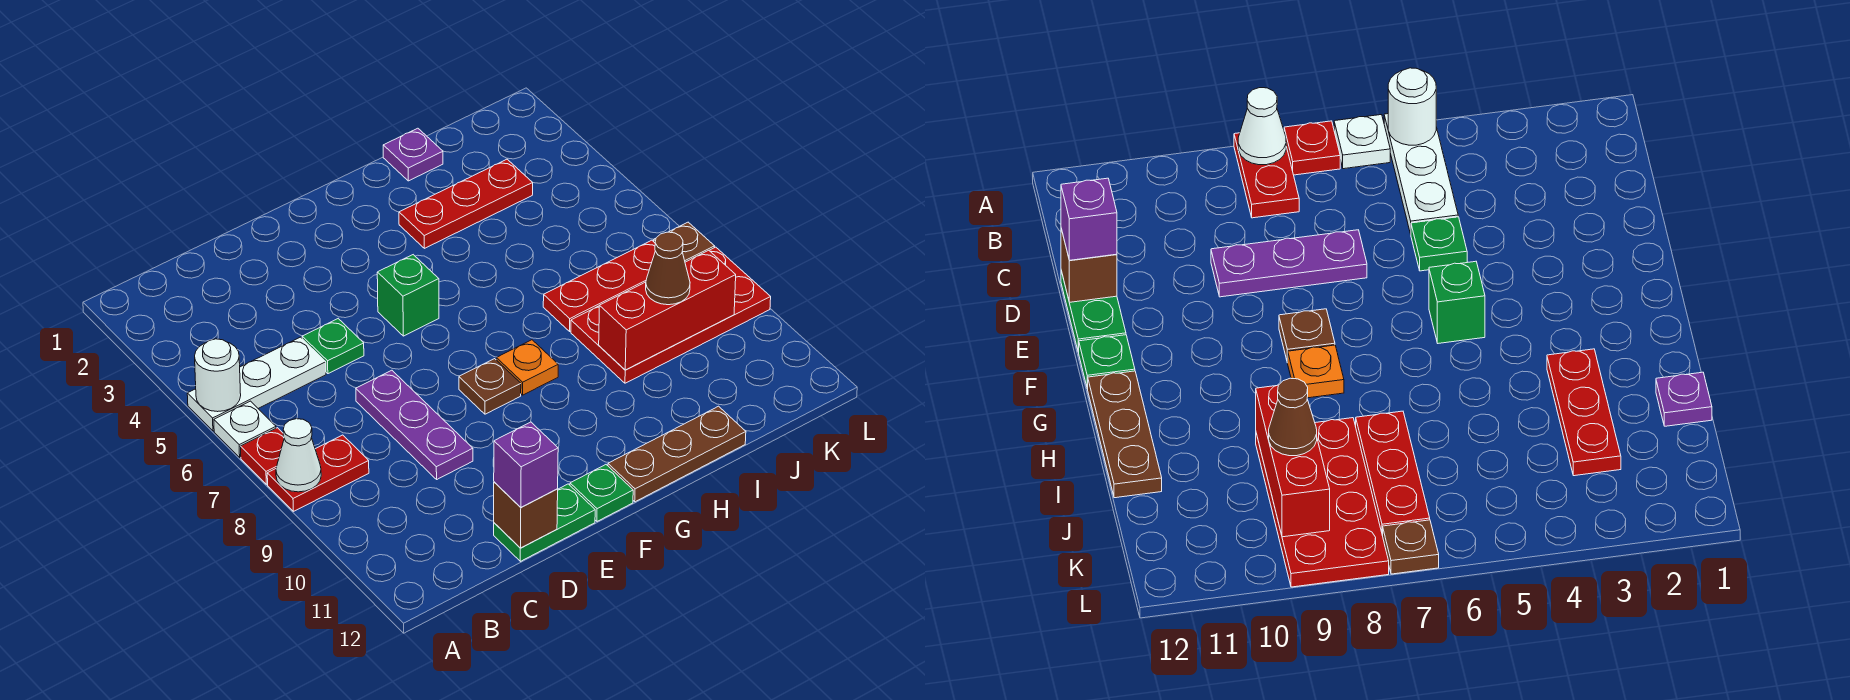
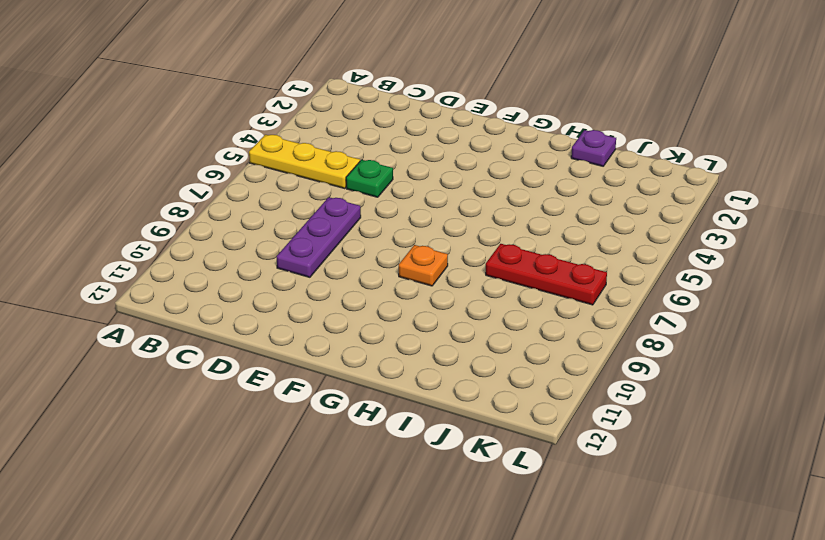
yellow plate A5:C5 level 1 -> white plate A5:C5 level 1
none -> white plate A6 level 1
none -> red plate A7 level 1
none -> red plate A8:B8 level 1

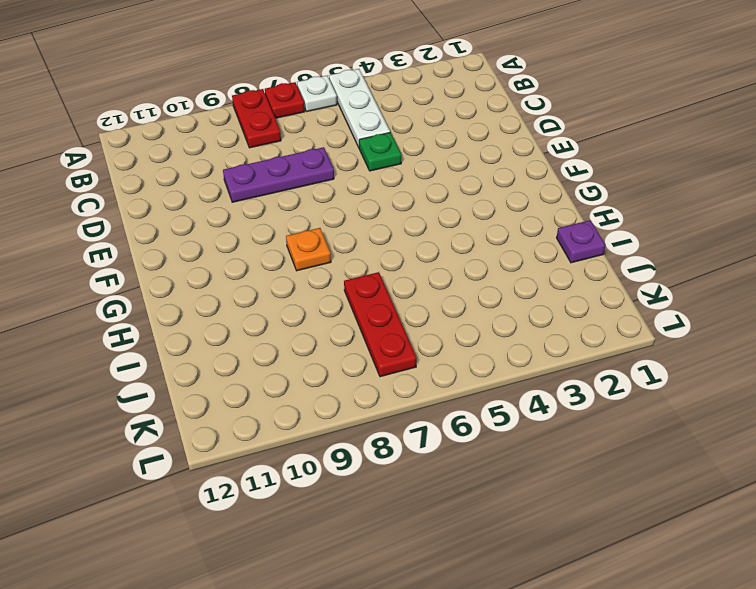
none -> green plate D12:E12 level 1
none -> green brick F5 level 1
none -> brown plate F8 level 1

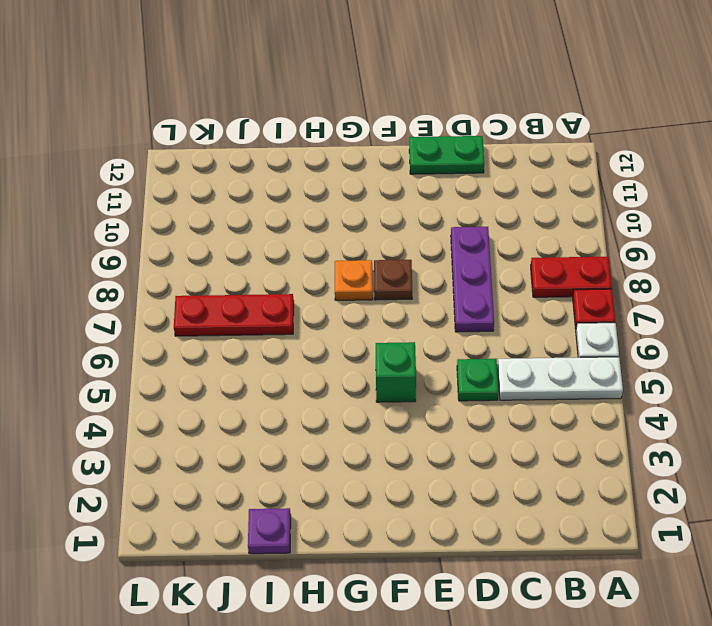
none -> green plate F12 level 1
none -> brown plate G12:I12 level 1
none -> red plate H3:J3 level 1

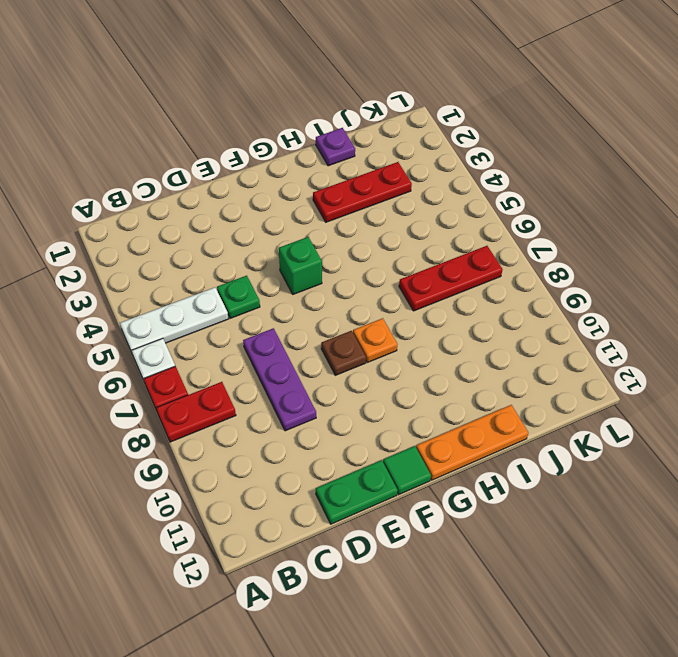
green tile F12 level 1 -> green plate F12 level 1
orange plate G12:I12 level 1 -> brown plate G12:I12 level 1
none -> red plate I8:L9 level 1
none -> brown plate L7 level 1
none -> white round brick A5 level 2

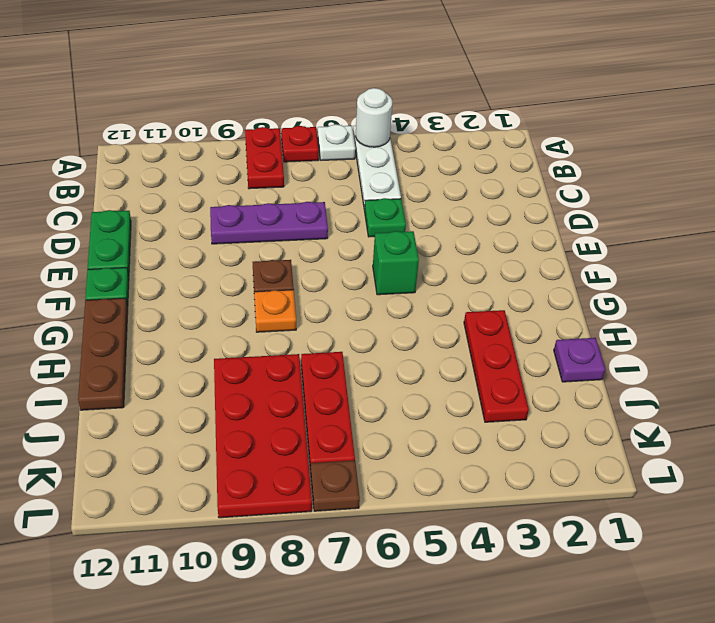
none -> white cone A8 level 2
none -> brown brick D12 level 2
none -> red brick I9:K9 level 2

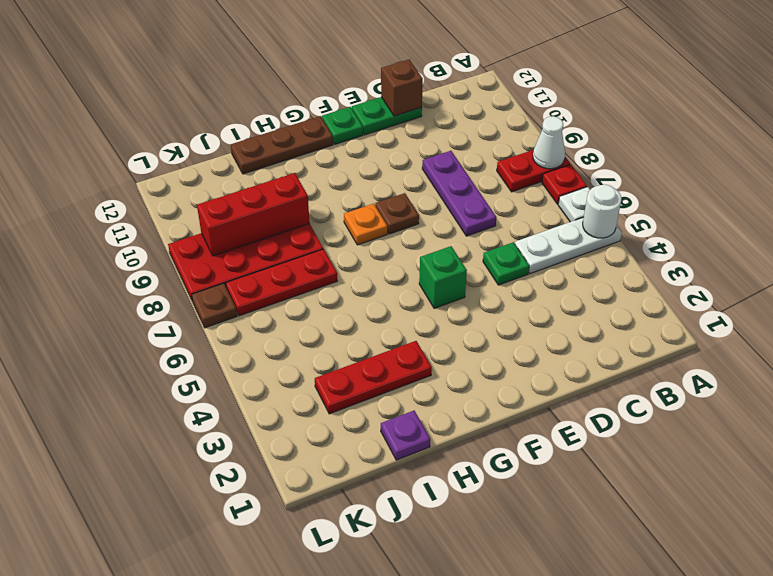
none -> purple brick D12 level 3
none -> brown cone J9 level 3

